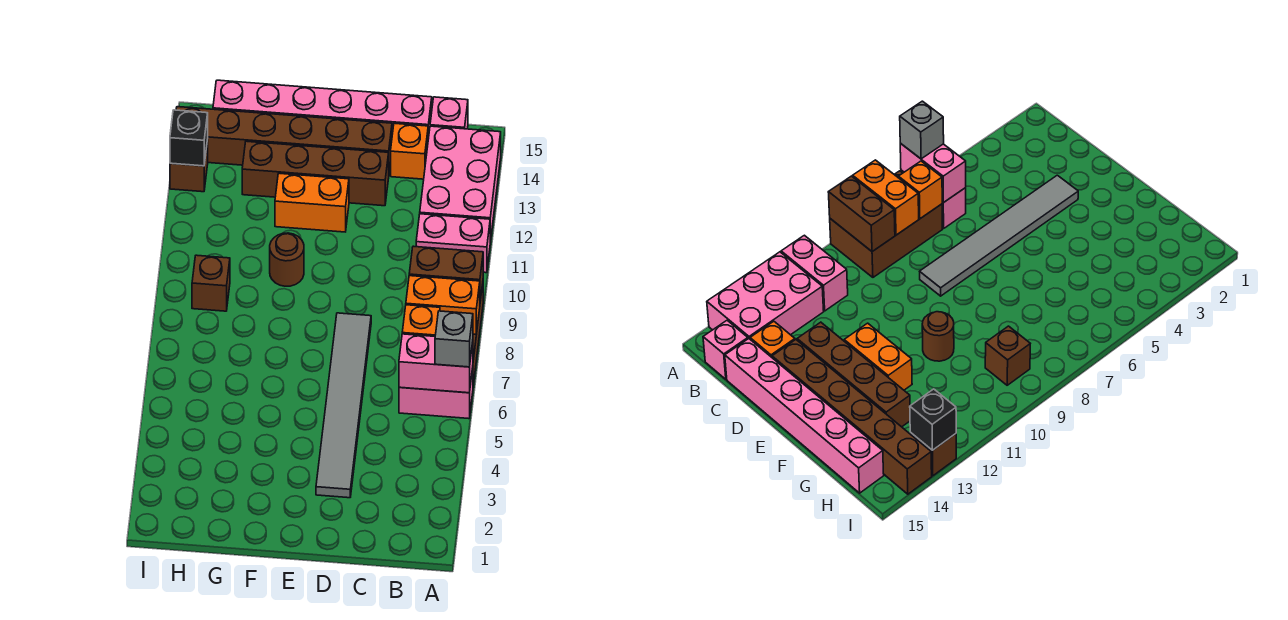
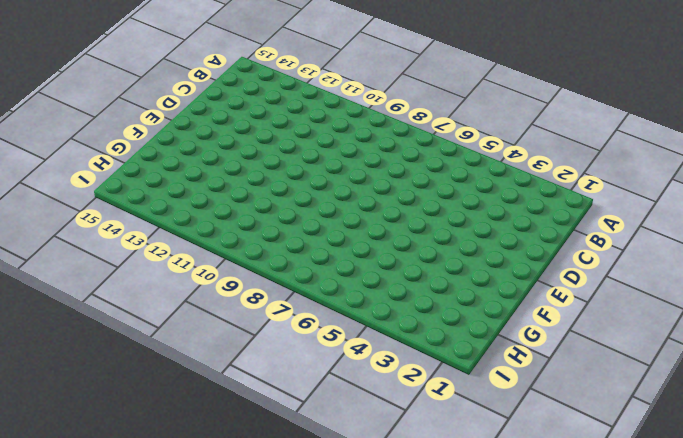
none -> pink brick A6:B6 level 1
none -> brown brick A7:B9 level 1
none -> pink brick A11:B11 level 1

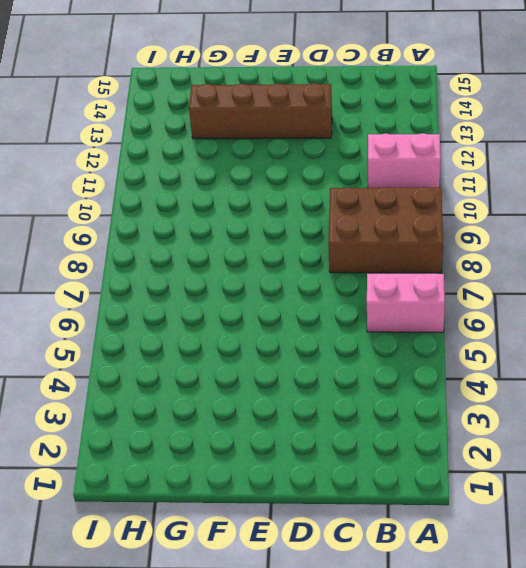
brown brick A8:C9 level 1 -> brown brick A7:B9 level 1
none -> pink brick A12:B14 level 1
none -> pink brick B15 level 1
none -> orange brick C14 level 1

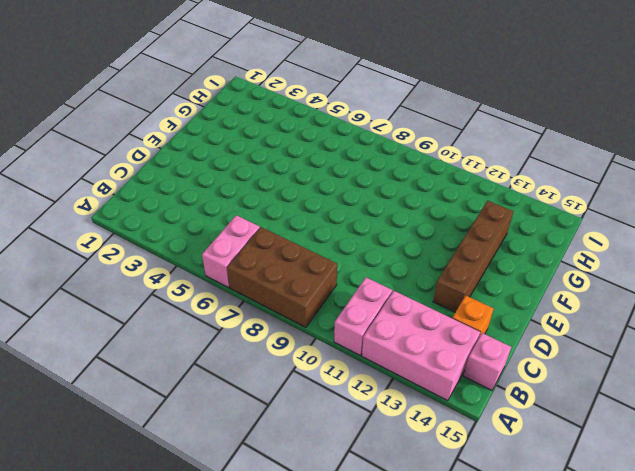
none -> pink brick C15:H15 level 1
none -> grey tile D3:D8 level 1
none -> brown brick D14:I14 level 1

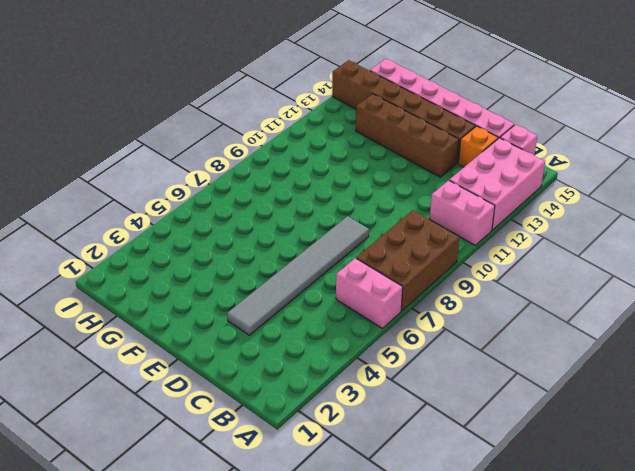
none -> orange brick E12:F12 level 1
none -> brown round brick F10 level 1
none -> brown brick H9 level 1

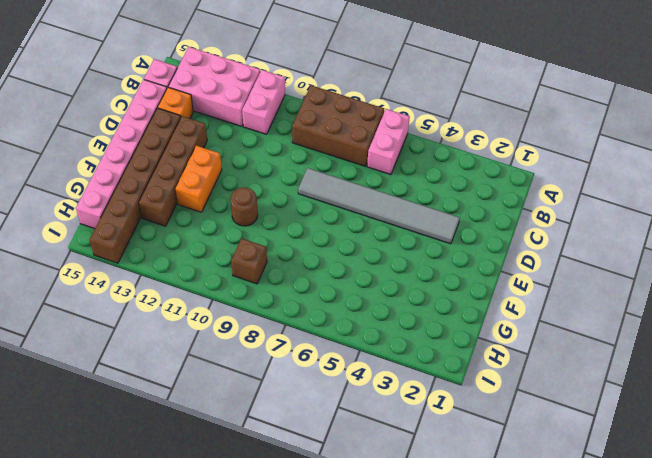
none -> brown brick I13 level 1
none -> pink brick A6:B6 level 2
none -> orange brick A8:B8 level 2

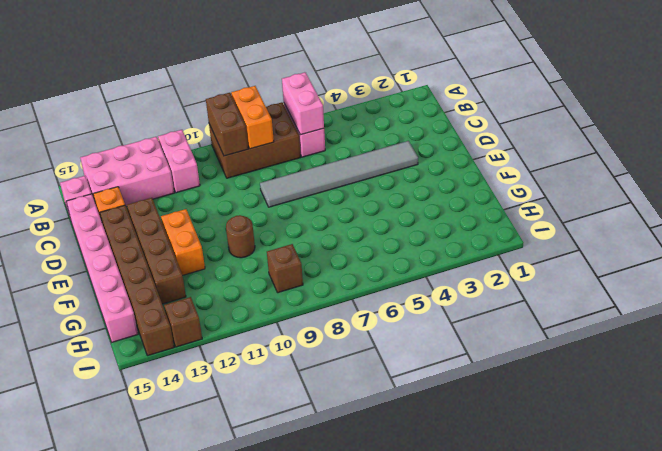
none -> orange brick B7 level 2
none -> black brick I13 level 2
none -> grey brick A6 level 3

